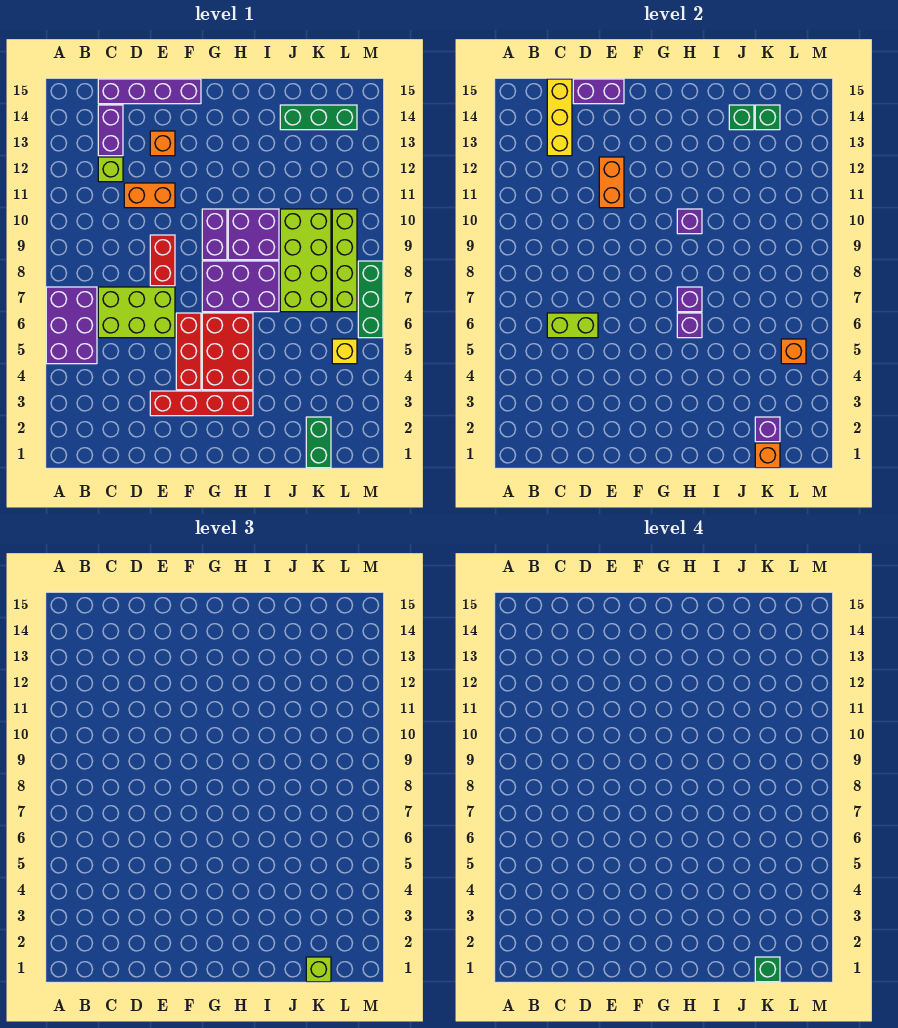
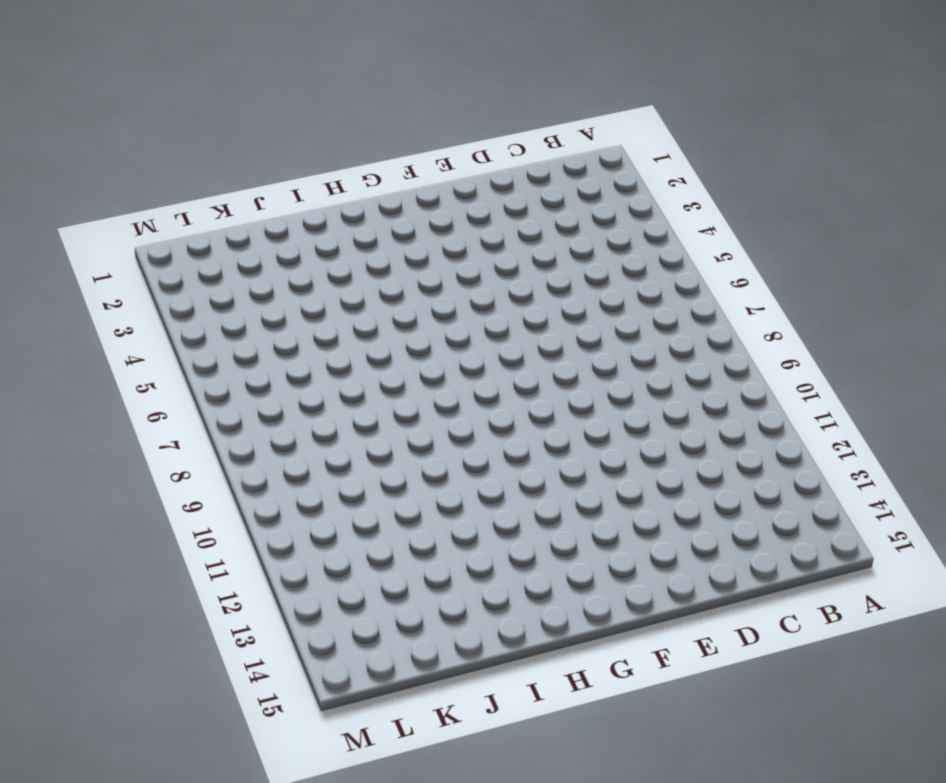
none -> purple brick A5:B7 level 1
none -> lime brick C6:E7 level 1
none -> lime brick C12 level 1
none -> purple brick C13:C14 level 1

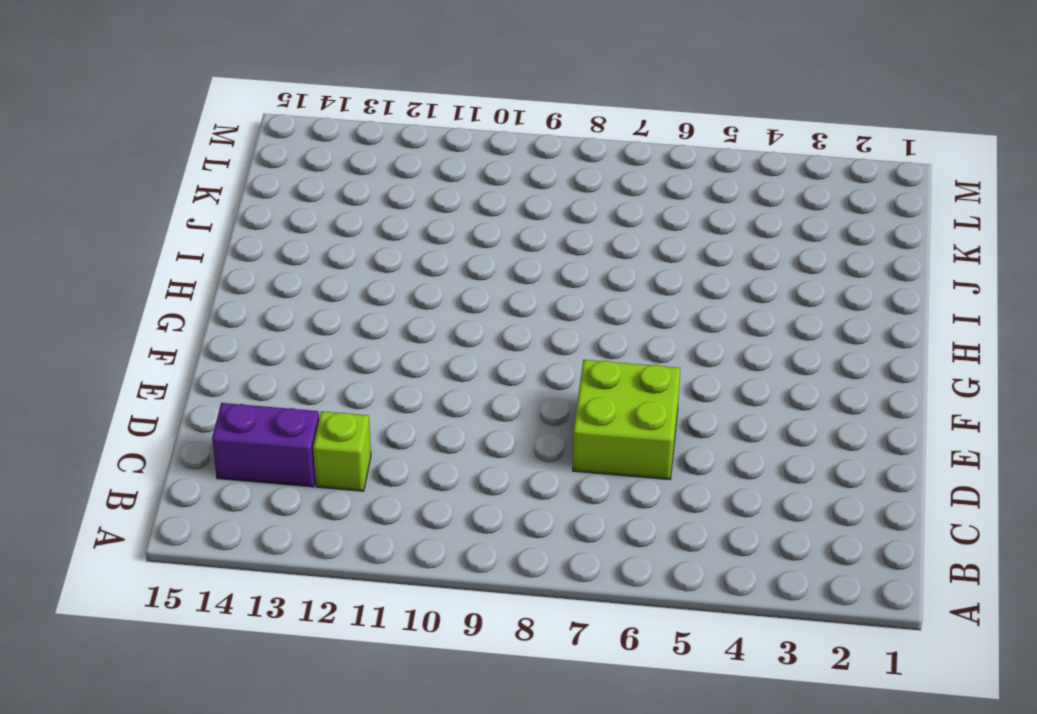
lime brick D6:E7 level 1 -> lime brick C6:E7 level 1
none -> purple brick A5:B7 level 1
none -> purple brick C15:F15 level 1
none -> orange brick D11:E11 level 1
none -> red brick E3:H3 level 1

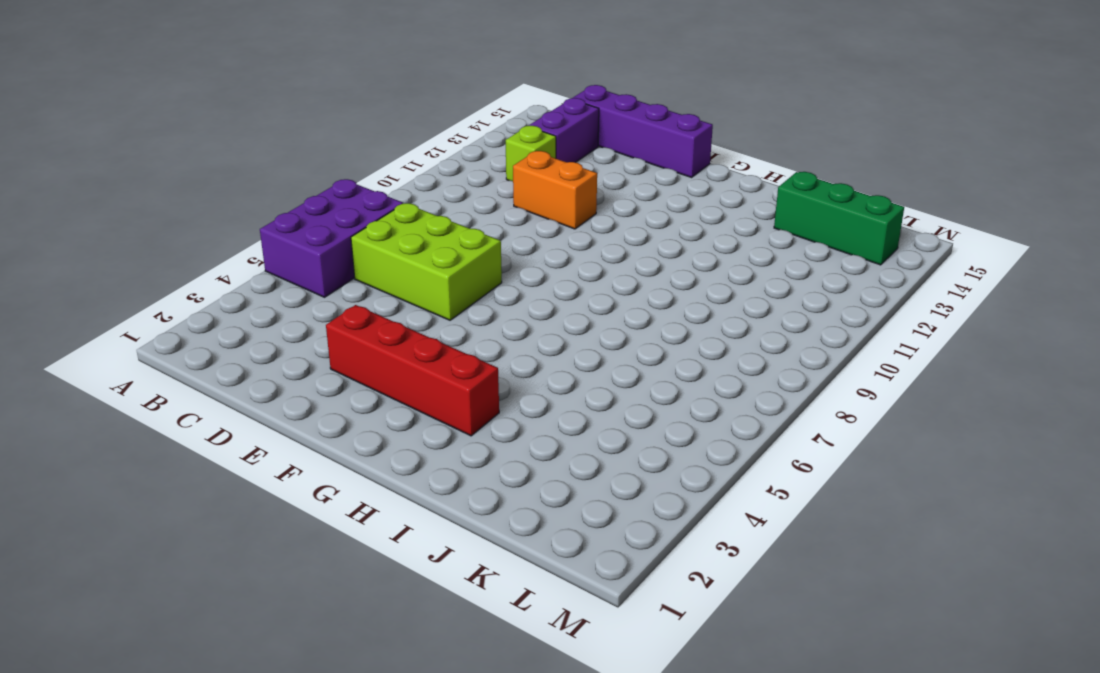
none -> red brick E8:E9 level 1
none -> orange brick E13 level 1
none -> red brick F4:F6 level 1
none -> red brick G4:H6 level 1

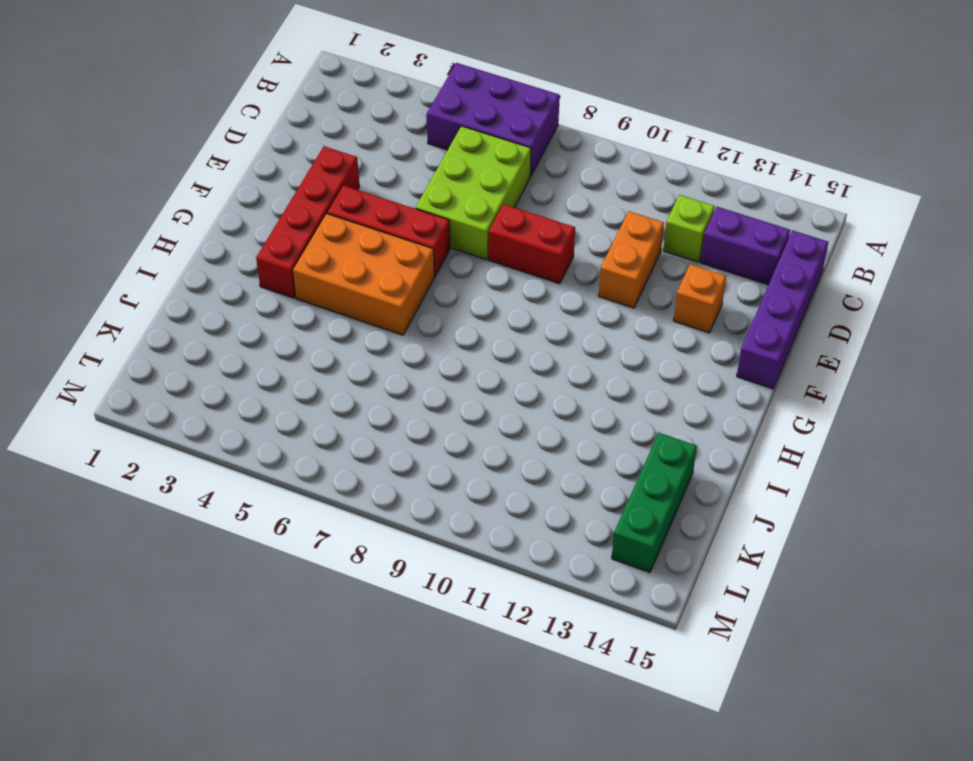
orange brick G4:H6 level 1 -> red brick G4:H6 level 1
none -> purple brick G7:I8 level 1
none -> purple brick G9:G10 level 1
none -> purple brick H9:I10 level 1
none -> lime brick J7:K10 level 1

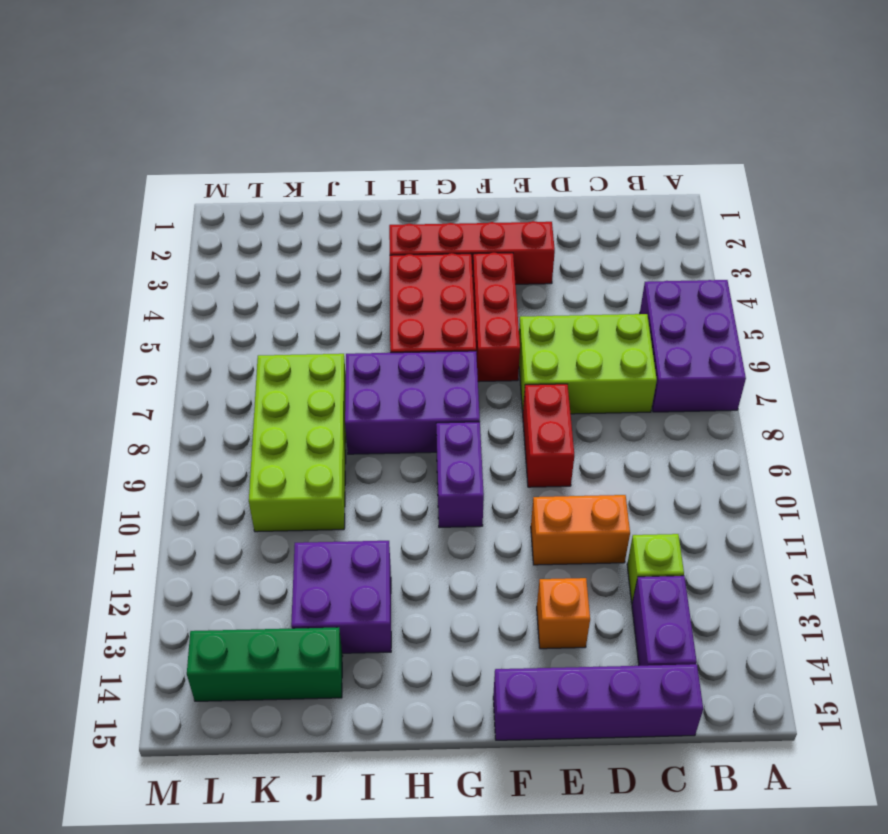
purple brick I12:J13 level 1 -> purple brick H9:I10 level 1
none -> green brick K1:K2 level 1
none -> yellow brick L5 level 1
none -> lime brick L7:L10 level 1
none -> green brick M6:M8 level 1

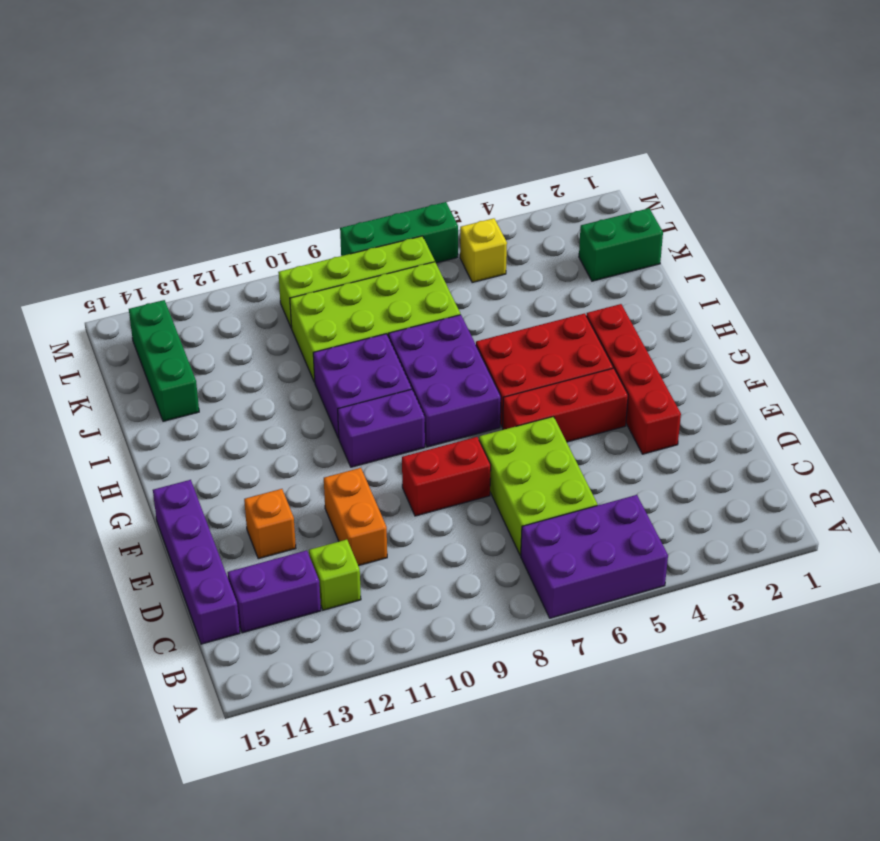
none -> lime brick C6:D6 level 2
none -> yellow brick C13:C15 level 2
none -> purple brick D15:E15 level 2
none -> orange brick E11:E12 level 2

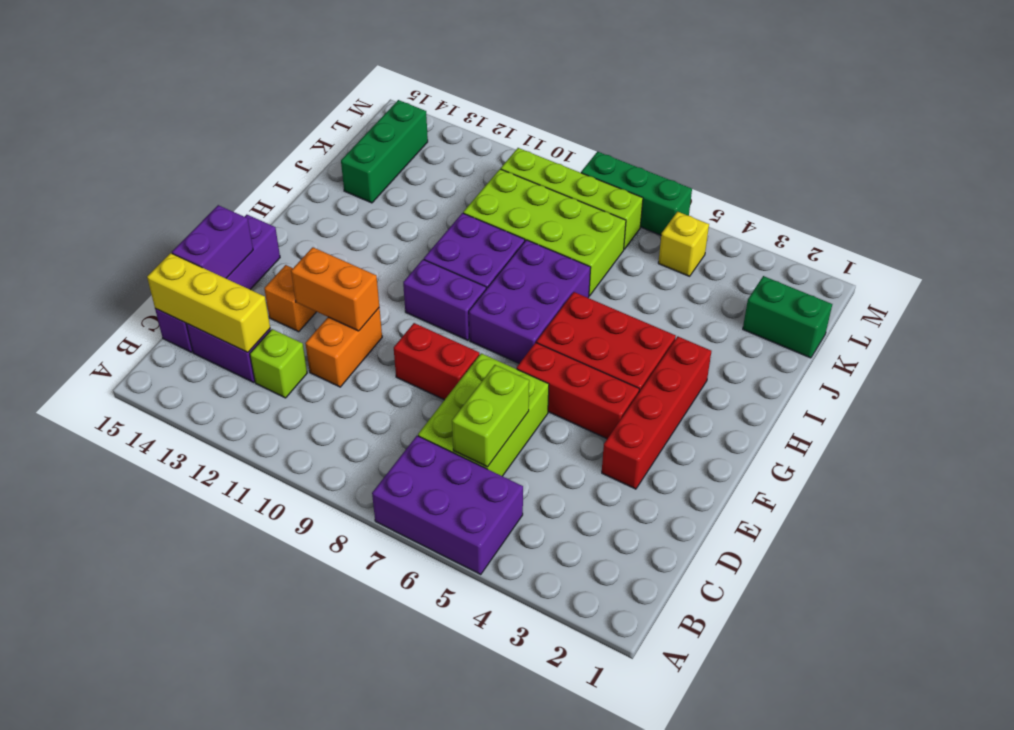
none -> purple brick H6 level 2
none -> purple brick H7 level 2
none -> purple brick H10 level 2
none -> green brick J14 level 2

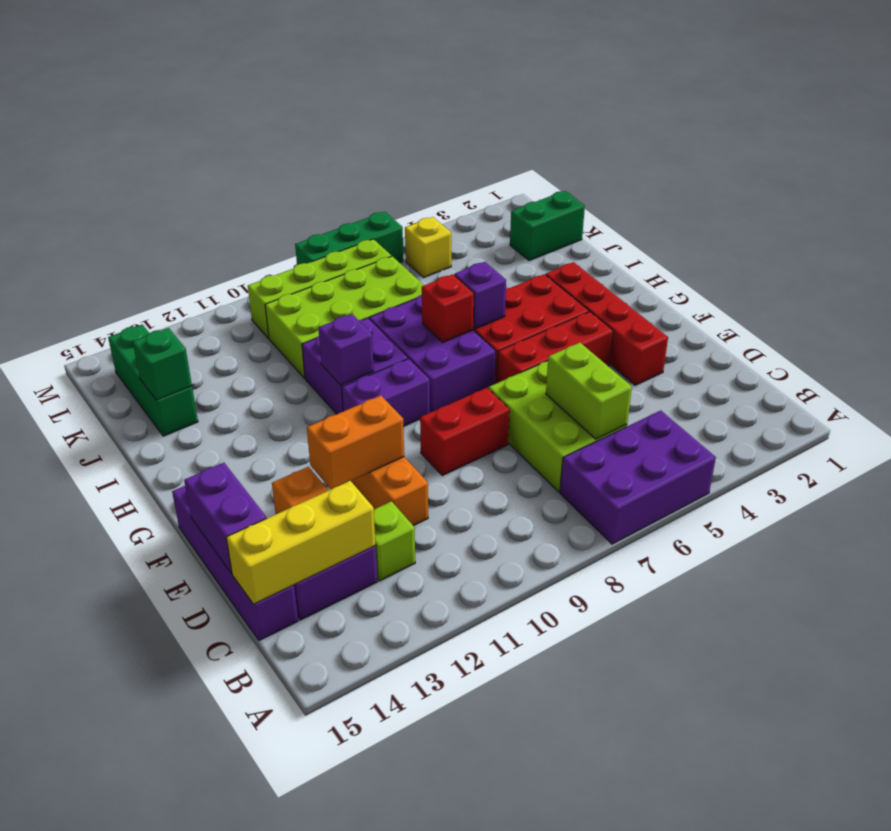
red brick H7 level 2 -> purple brick H7 level 2
none -> orange brick K1 level 2
none -> purple brick K2 level 2
none -> green brick K14 level 2
none -> orange brick L5 level 2

